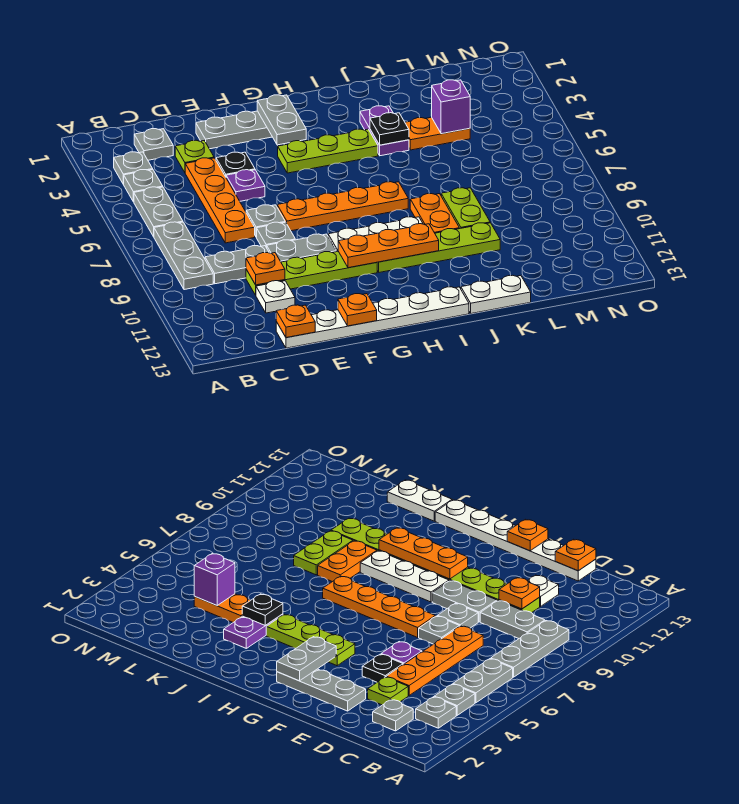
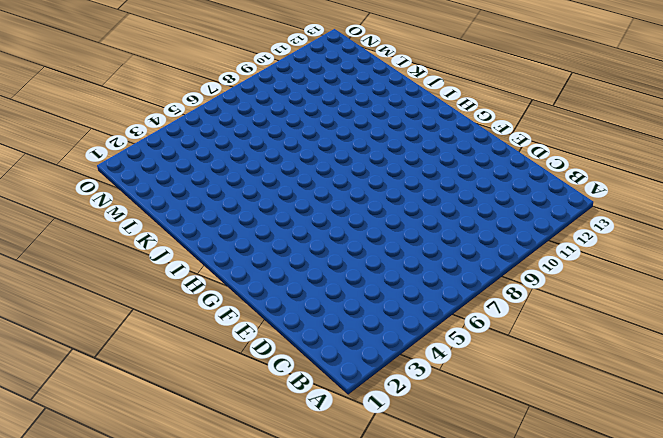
none -> grey plate B3 level 1
none -> grey plate B4 level 1
none -> grey plate B5:B6 level 1
none -> grey plate B7:B9 level 1

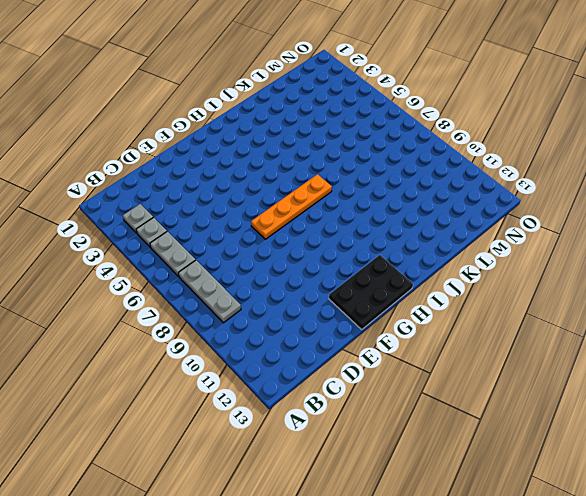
black plate F12:H13 level 1 -> white plate D13:I13 level 1
none -> grey plate C2 level 1
none -> grey plate C9:D9 level 1
none -> lime plate D3 level 1
none -> orange plate D4:D7 level 1

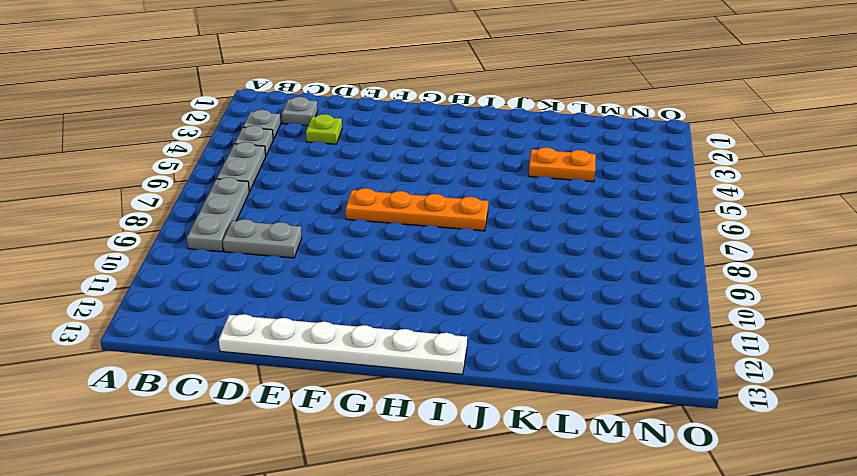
none -> orange plate D4:D7 level 1
none -> lime plate D10:G10 level 1
none -> white plate D11 level 1
none -> grey plate E2:G2 level 1

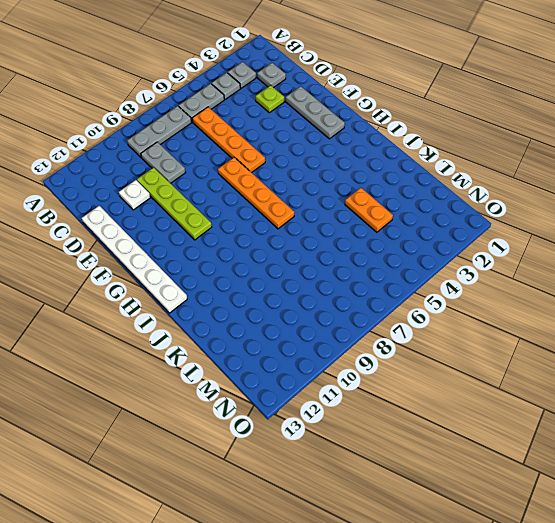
orange plate C6:F6 level 1 -> orange plate D4:D7 level 1
none -> black plate E4 level 1
none -> purple plate E5 level 1
none -> grey plate E7 level 1
none -> grey plate E8 level 1

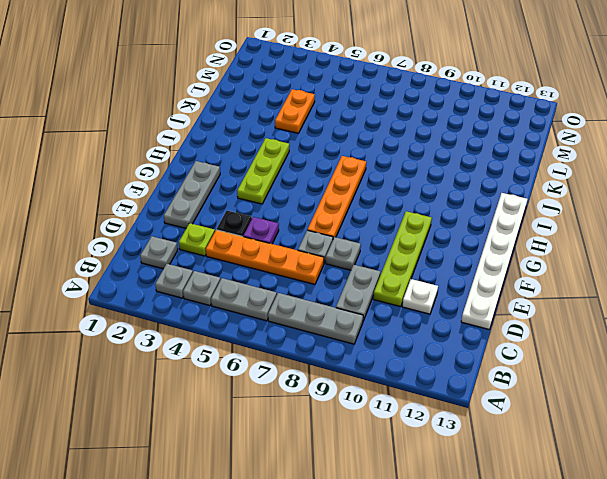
none -> grey plate E9:F9 level 1
none -> white plate G9:I9 level 1
none -> lime plate H10:K10 level 1
none -> purple plate J3:J4 level 1

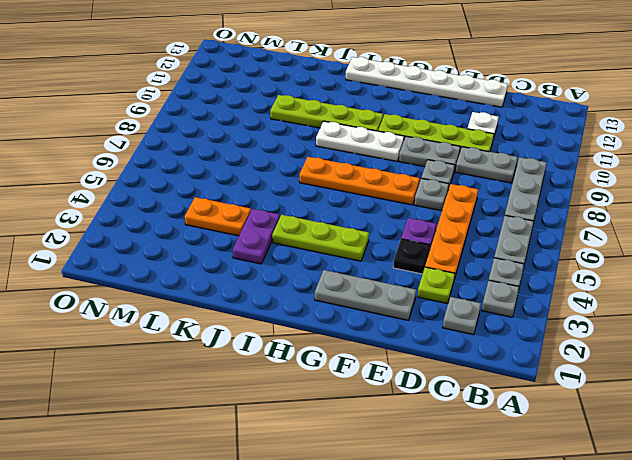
none -> orange plate J8:J9 level 1
none -> white plate J13:K13 level 1
none -> lime plate K8:K9 level 1
none -> orange plate D10 level 2

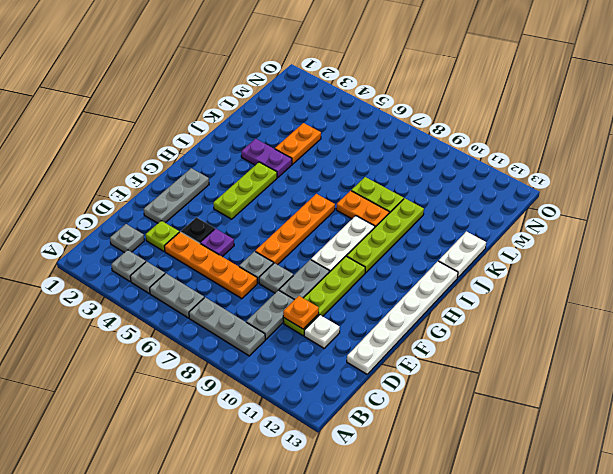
none -> orange plate D13 level 2
none -> orange plate F13 level 2
none -> grey plate G2:G3 level 2
none -> orange plate G10:I10 level 2

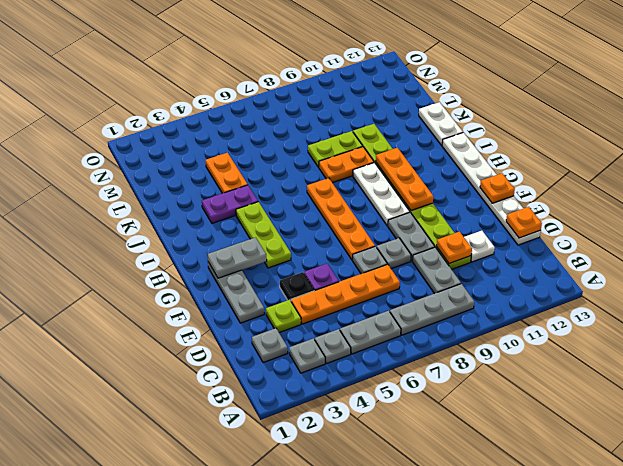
none -> black plate J4 level 2
none -> purple brick L4 level 2

